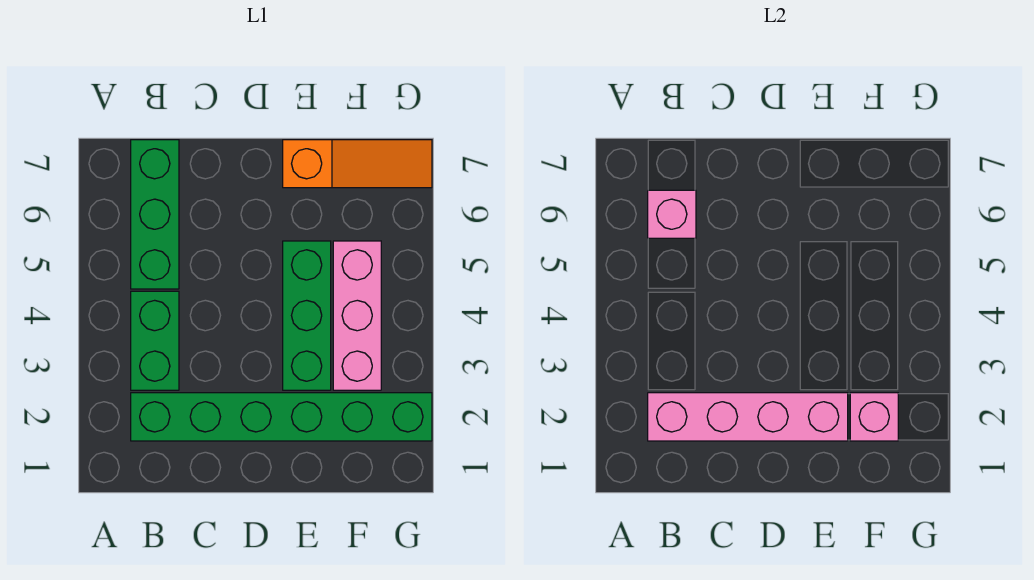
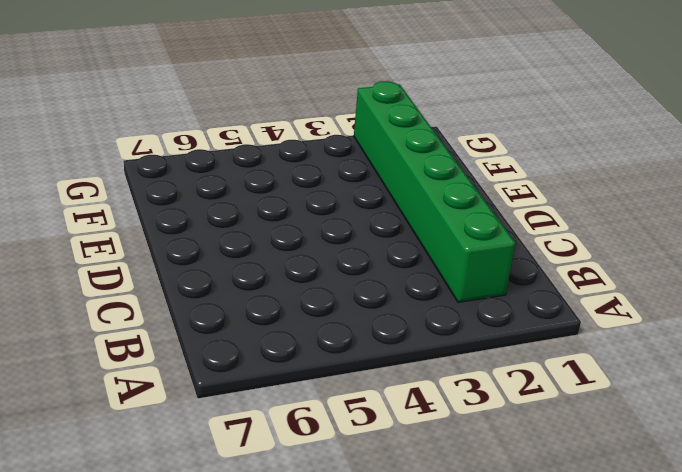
none -> green brick B3:B4 level 1
none -> green brick B5:B7 level 1

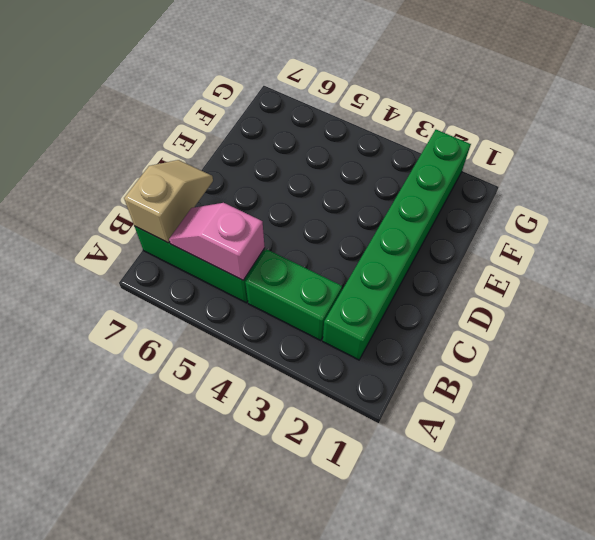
pink slope B5:B6 level 2 top 5 -> pink brick B6 level 2
tan slope B7:C7 level 2 top B -> none
none -> green brick E3:E5 level 1
none -> orange slope E7:G7 level 1 top E

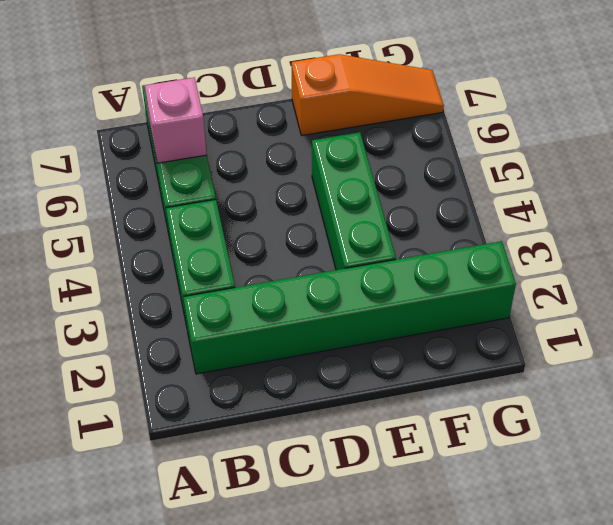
none -> pink brick F3:F5 level 1
none -> pink brick B2:E2 level 2

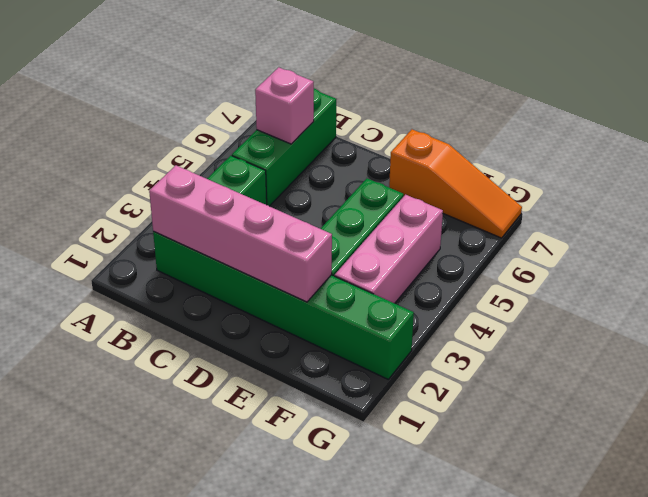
none -> pink brick F2 level 2

